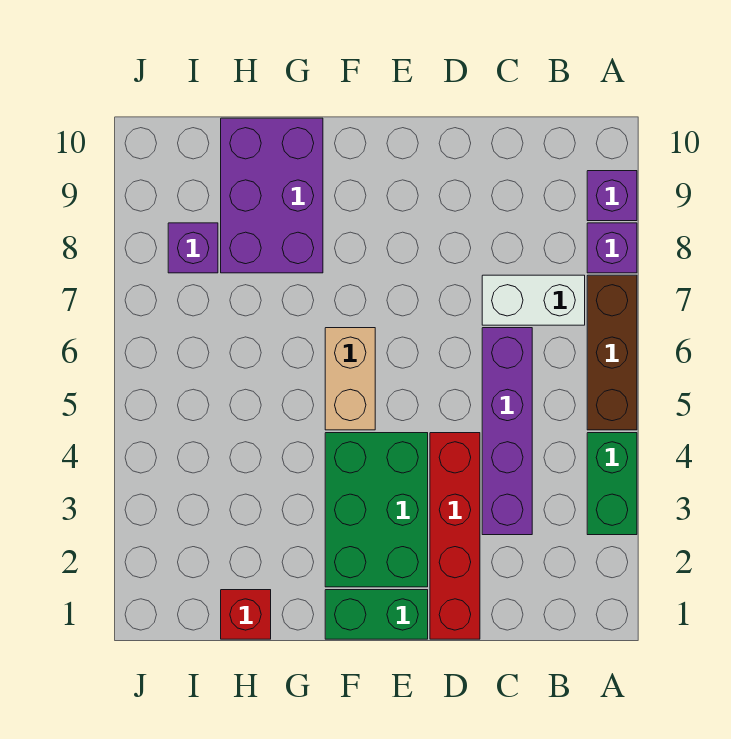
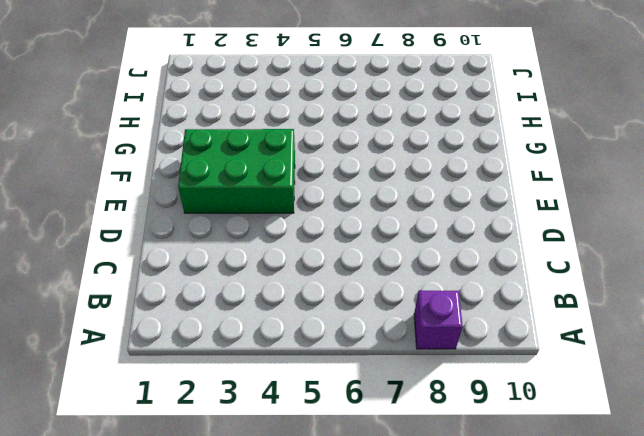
none -> green brick A3:A4 level 1
none -> brown brick A5:A7 level 1
none -> purple brick A9 level 1

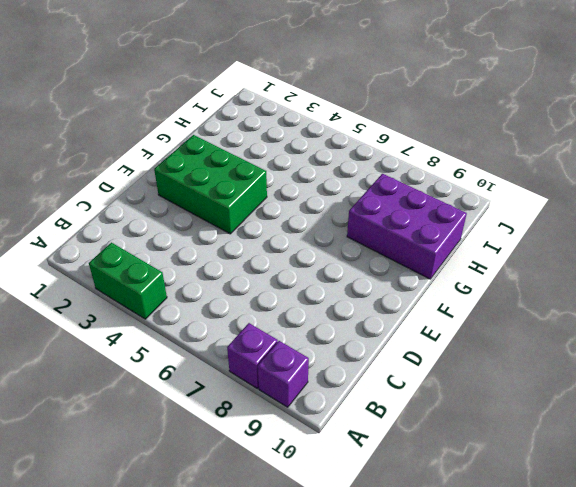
none -> brown brick A5:A7 level 1
none -> white brick B7:C7 level 1
none -> purple brick C3:C6 level 1

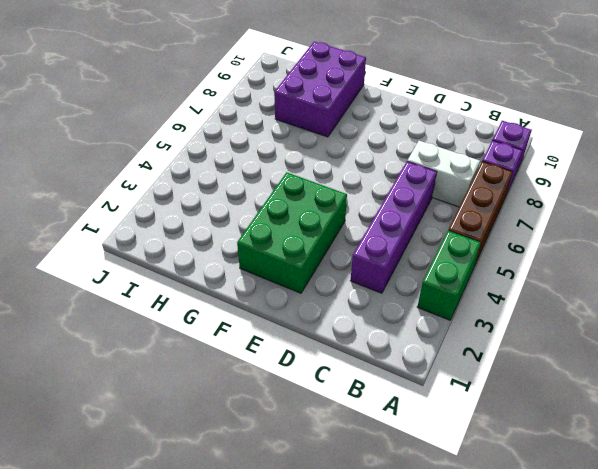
none -> red brick D1:D4 level 1
none -> green brick E1:F1 level 1
none -> tan brick F5:F6 level 1

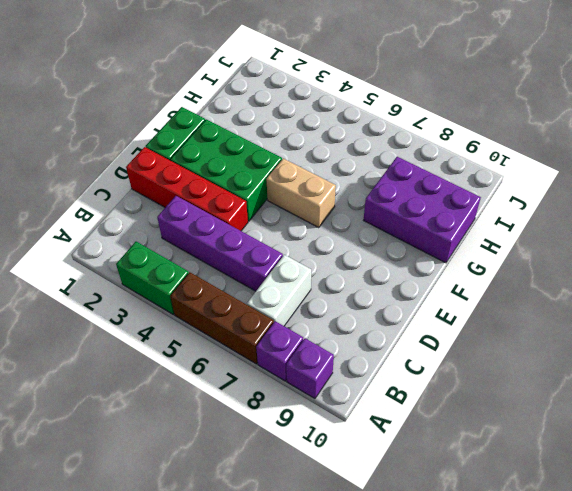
none -> red brick H1 level 1
none -> purple brick I8 level 1

